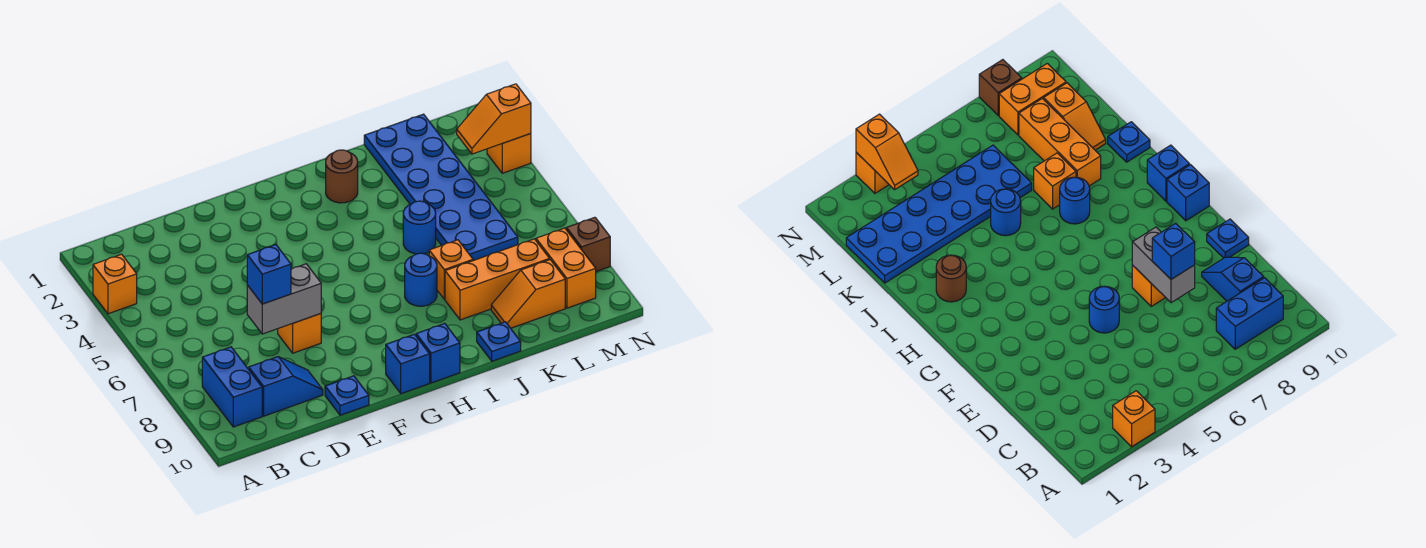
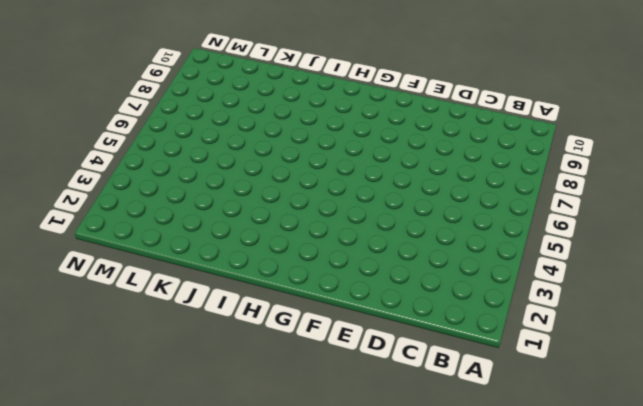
none -> orange brick A3 level 1
none -> blue brick B8:B9 level 1
none -> blue slope C9:D9 level 1 top C

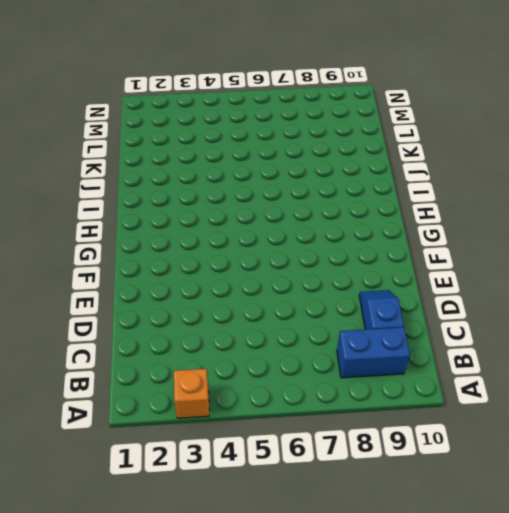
none -> blue round brick E5 level 1
none -> orange brick E7 level 1
none -> blue plate E10 level 1

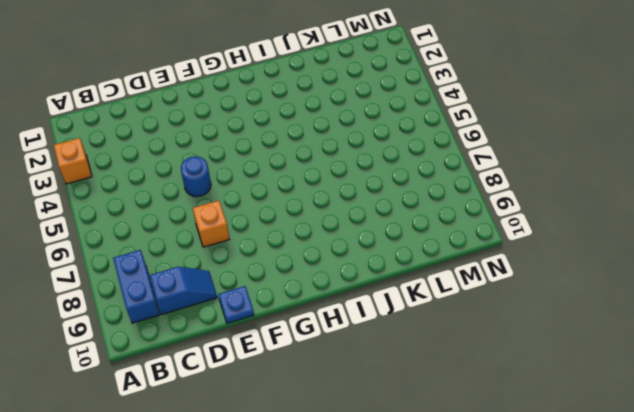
none -> blue brick G10 level 1
none -> blue brick H10 level 1
none -> brown round brick I2 level 1

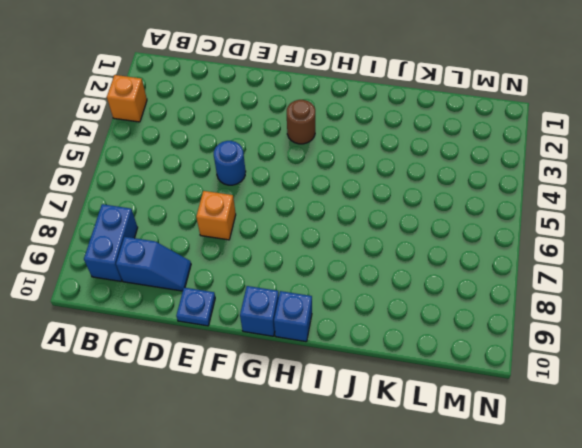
brown round brick G3 level 1 -> brown round brick I2 level 1
none -> blue round brick I7 level 1
none -> blue round brick J5 level 1
none -> orange brick J7 level 1

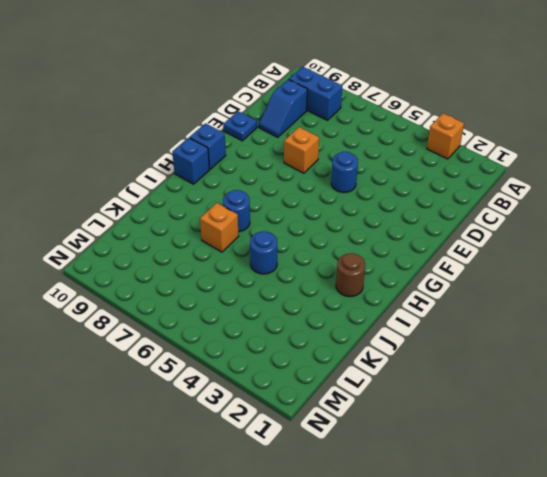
none -> orange brick J8:L8 level 1
none -> blue plate J10 level 1
none -> blue plate K1:L6 level 1

